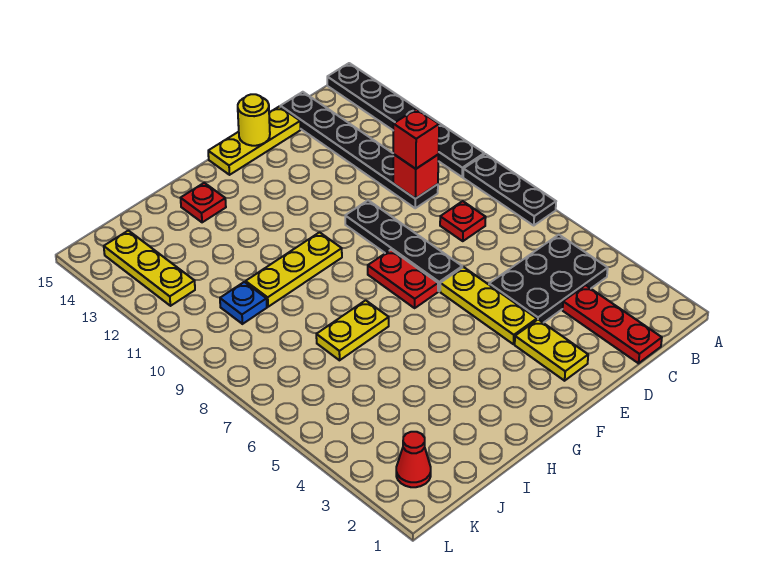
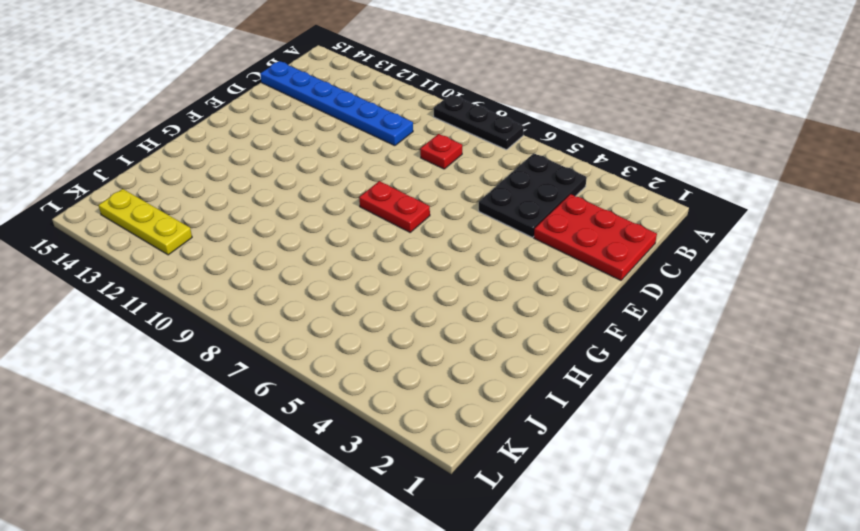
red plate C1:D3 level 1 -> red plate C1:C3 level 1
blue plate C10:C15 level 1 -> black plate C10:C15 level 1
none -> black plate A10:A15 level 1
none -> yellow plate D15:F15 level 1
none -> yellow plate E2:E3 level 1

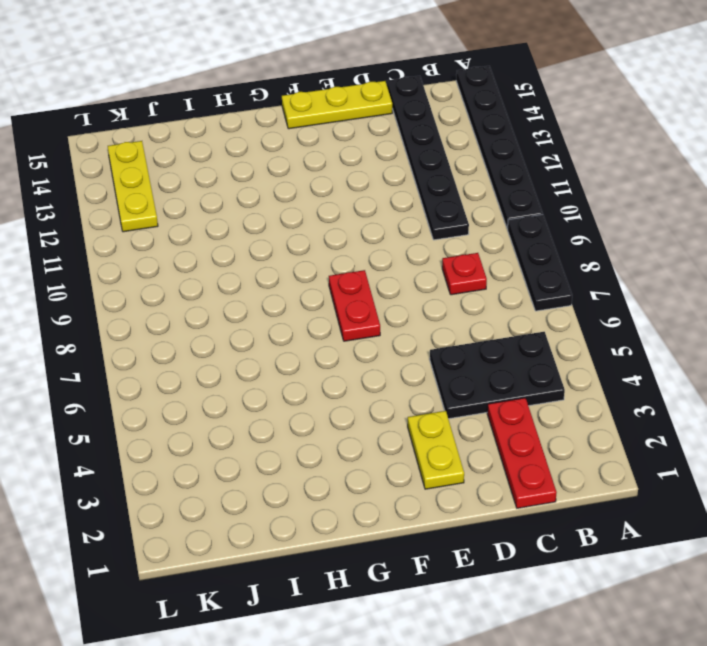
none -> yellow plate E4:E6 level 1
none -> black plate E7:E10 level 1
none -> yellow plate G10:I10 level 1

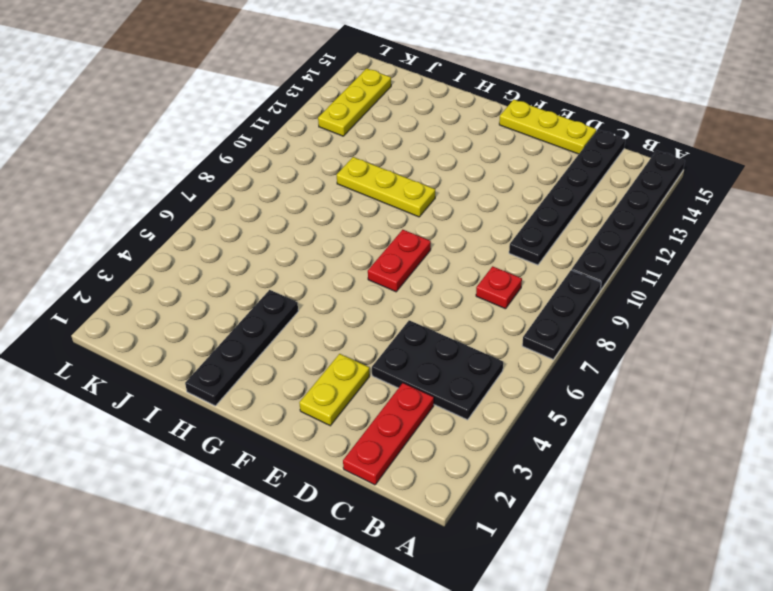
black plate H1:H4 level 1 -> black plate E7:E10 level 1
none -> yellow plate E4:E6 level 1
none -> yellow plate H7:I7 level 1
none -> red plate H14 level 1

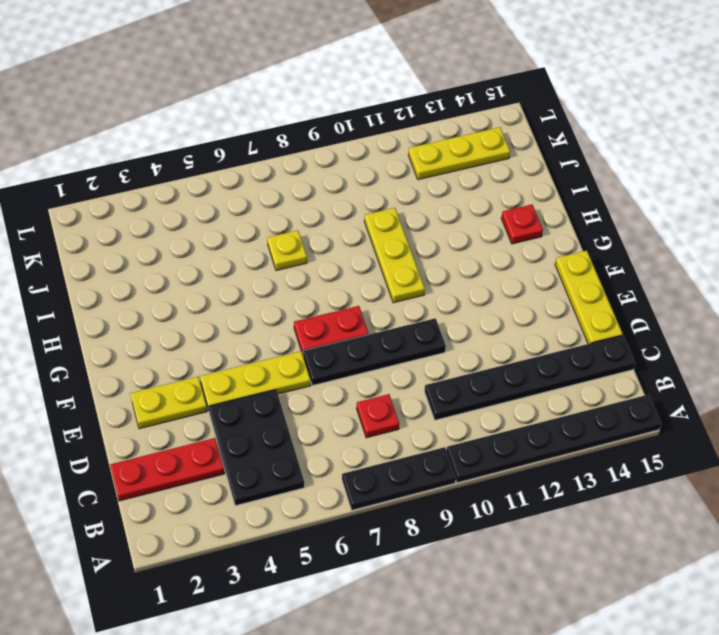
yellow plate I7 level 1 -> yellow plate H7:I7 level 1
none -> blue plate J10 level 1
none -> red cone K2 level 1
none -> red brick C10 level 2

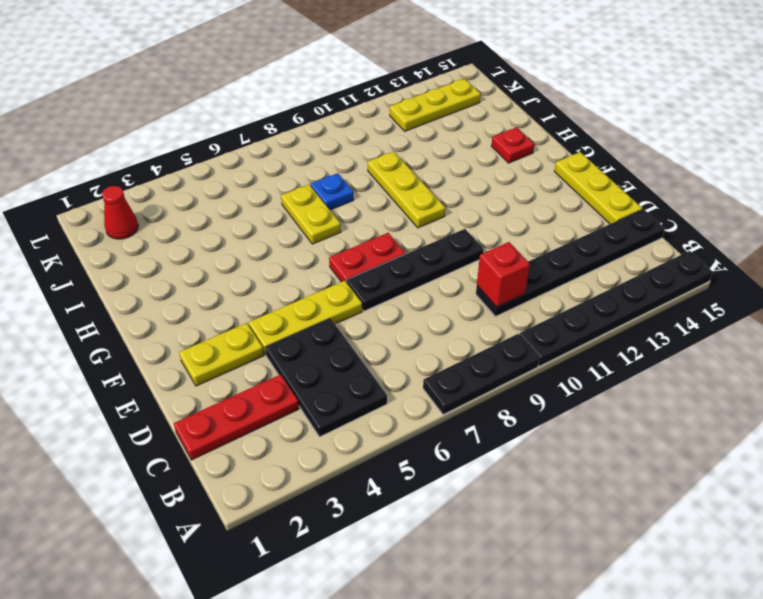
blue plate I8 level 1 -> blue plate J10 level 1
none -> red plate C8 level 1
none -> yellow round brick E15 level 2
none -> red brick C10 level 3

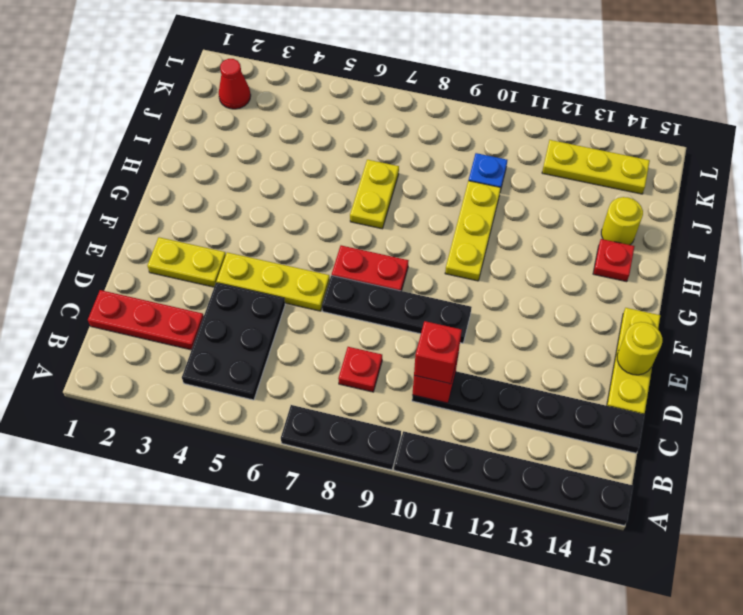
yellow round brick I14 level 1 -> none

